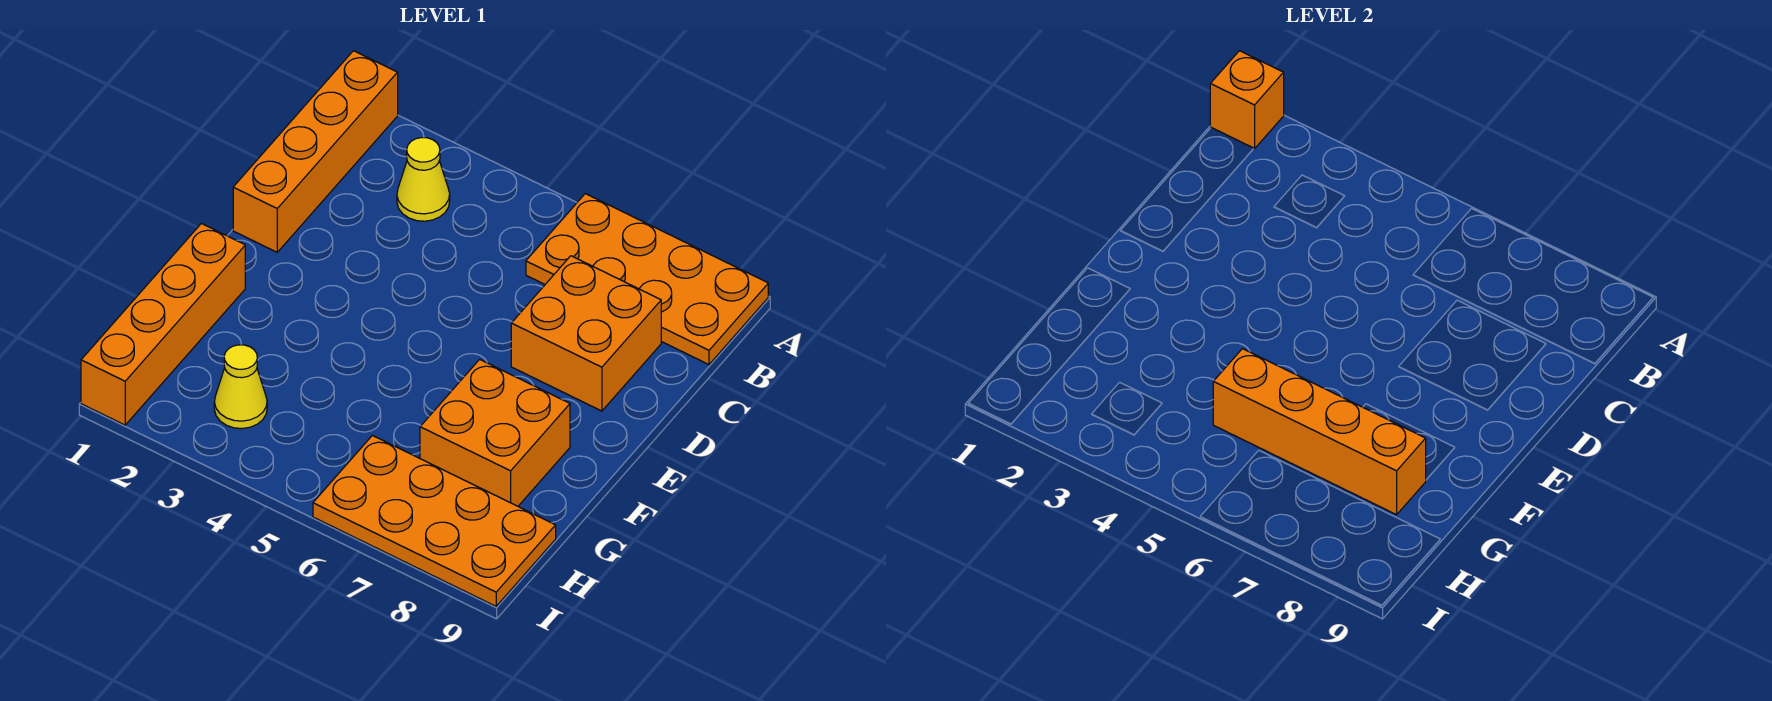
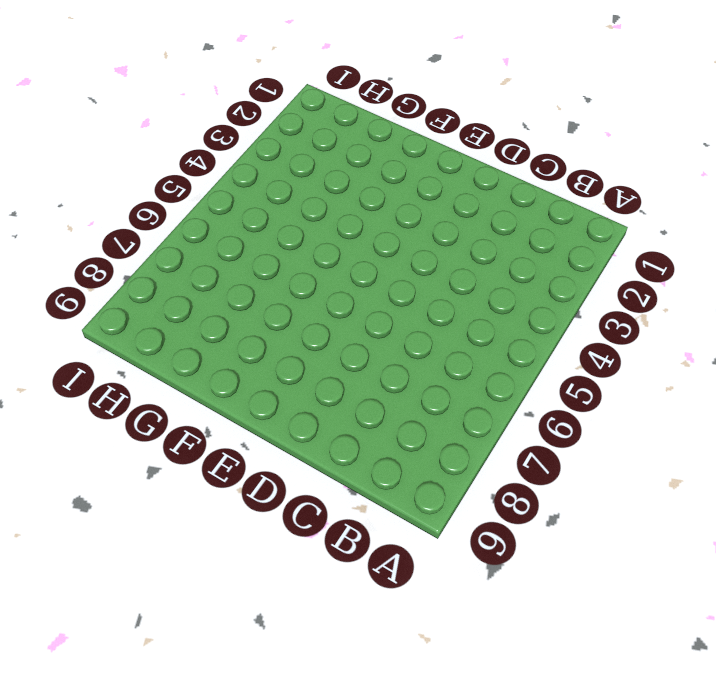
none -> orange brick A1:D1 level 1
none -> orange plate A6:B9 level 1

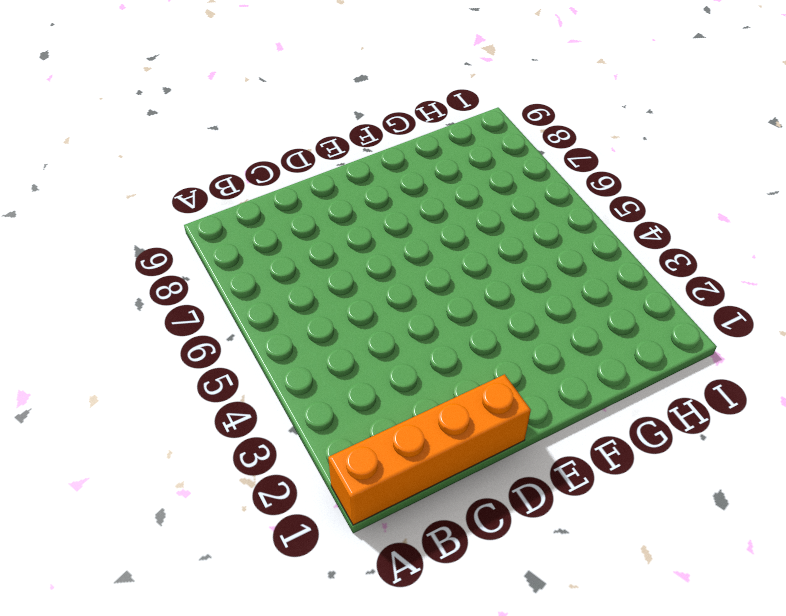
none -> orange plate A6:B9 level 1
none -> yellow cone B3 level 1

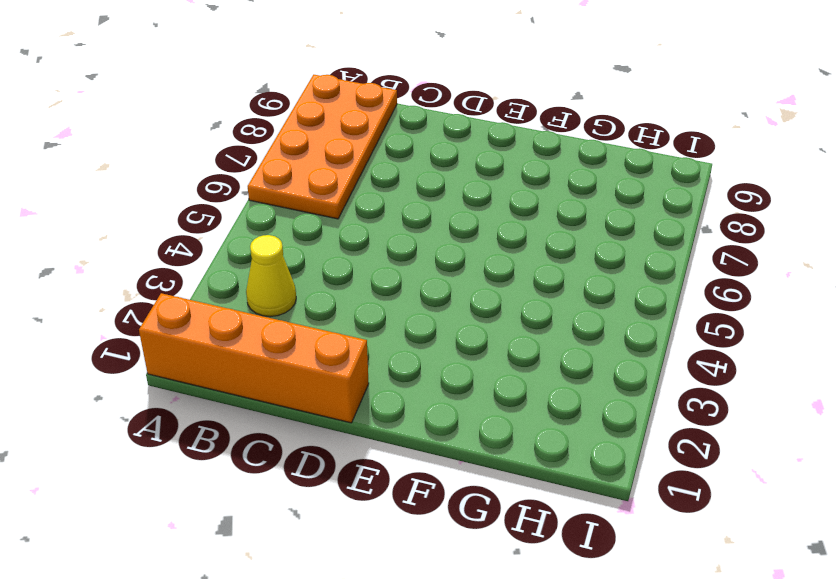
none -> orange brick C7:D8 level 1
none -> orange brick F1:I1 level 1

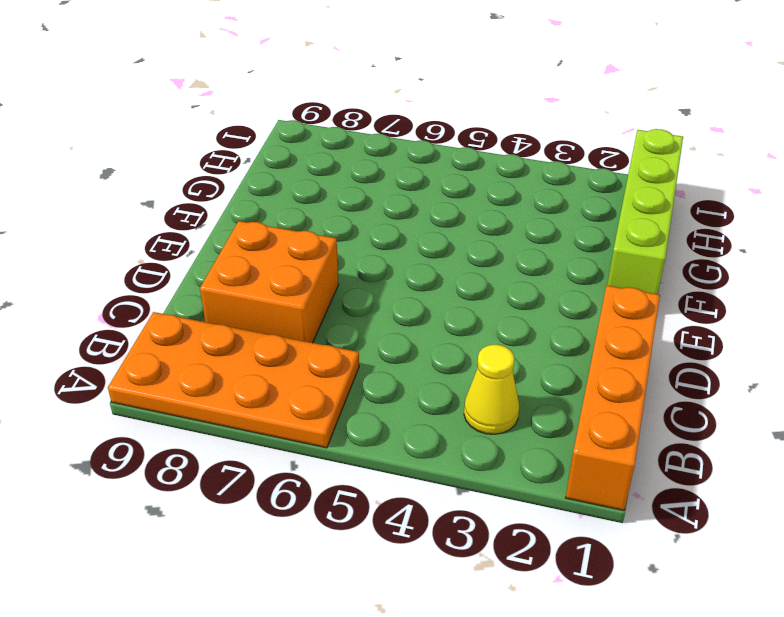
lime brick F1:I1 level 1 -> orange brick F1:I1 level 1
none -> orange brick F7:G8 level 1
none -> yellow cone H3 level 1

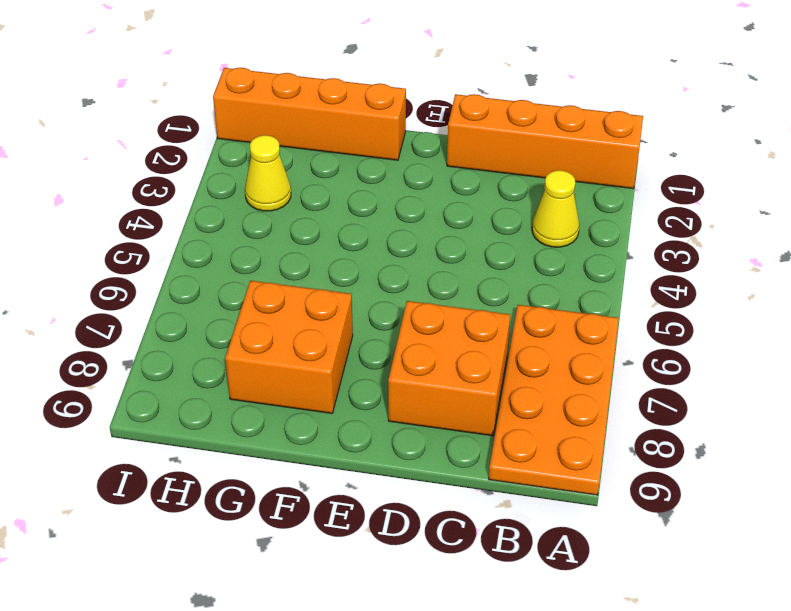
none -> orange plate H6:I9 level 1
none -> orange brick A1 level 2

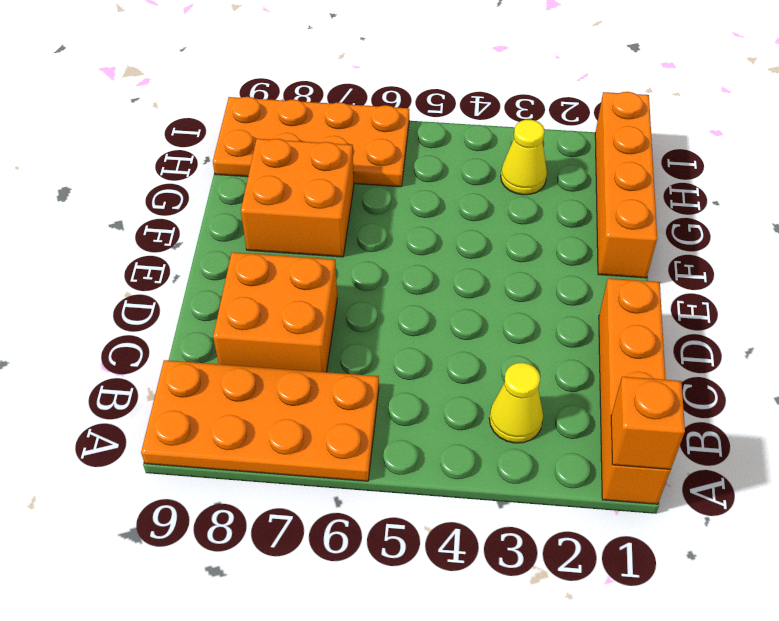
none -> orange brick G5:G8 level 2

